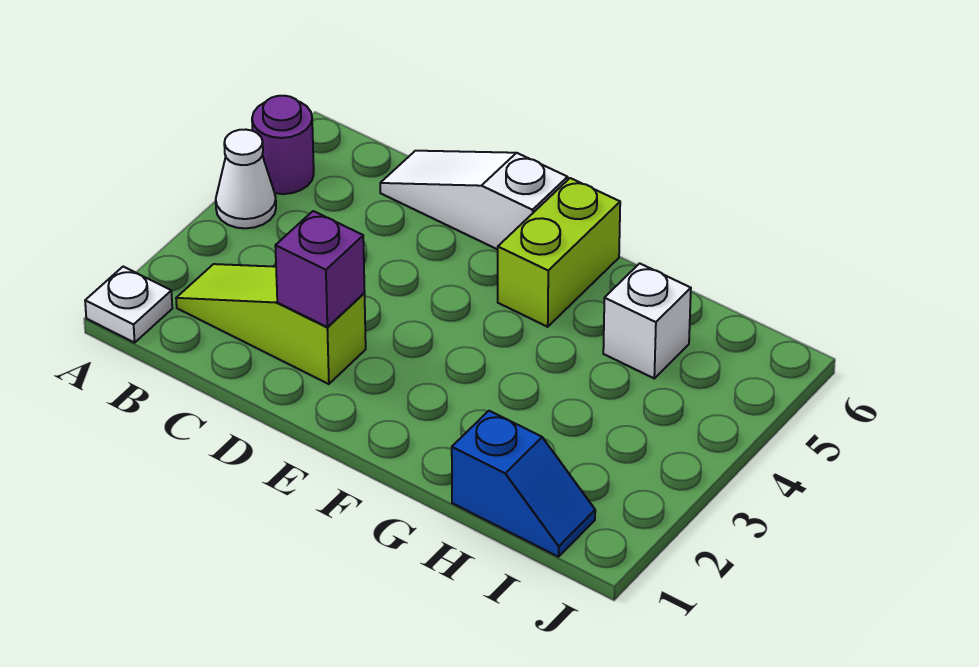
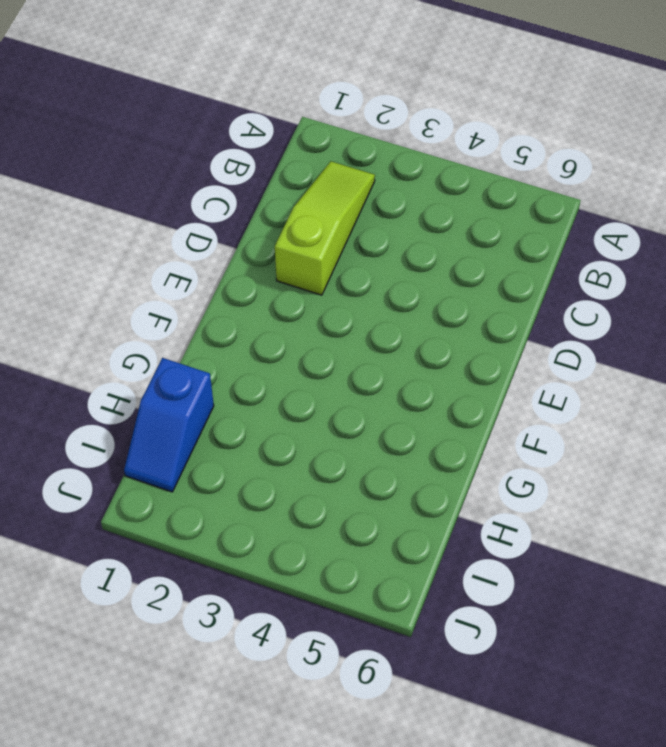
none -> white plate A1 level 1
none -> white cone A4 level 1

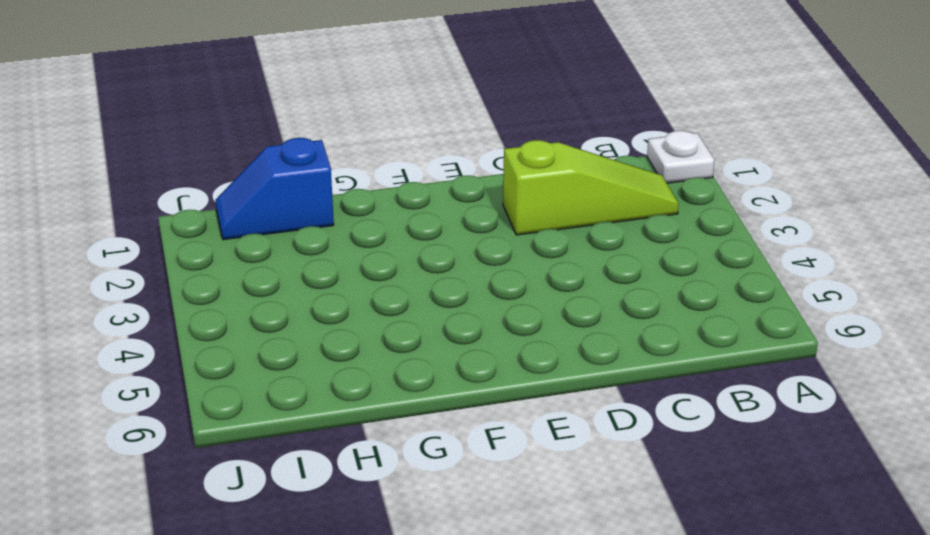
none -> white cone A4 level 1
none -> purple round brick A5 level 1

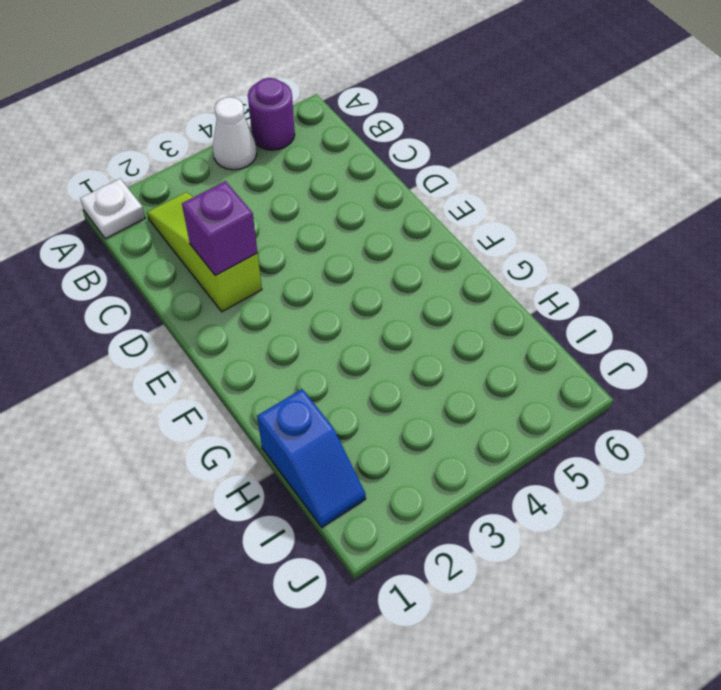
none -> white slope C6:E6 level 1 top E
none -> lime brick F5:F6 level 1

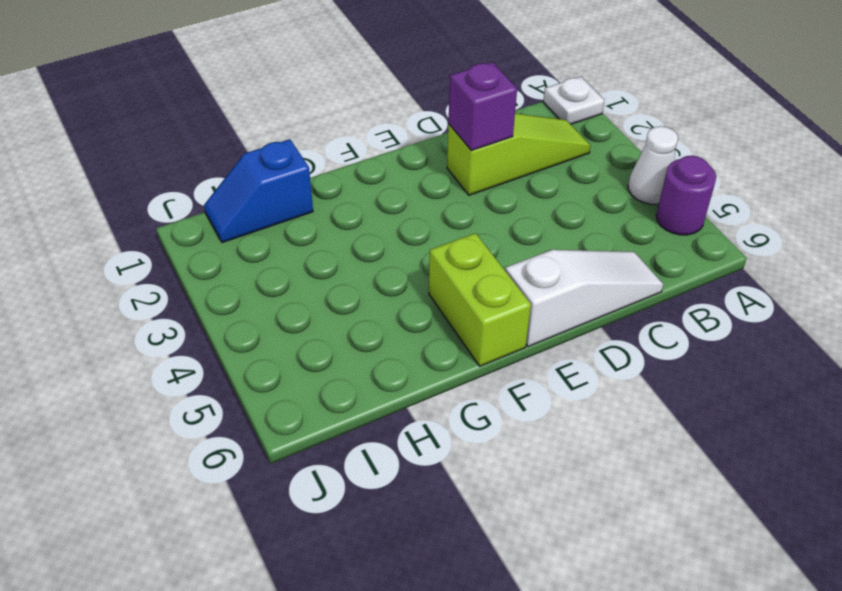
none -> white brick H5 level 1

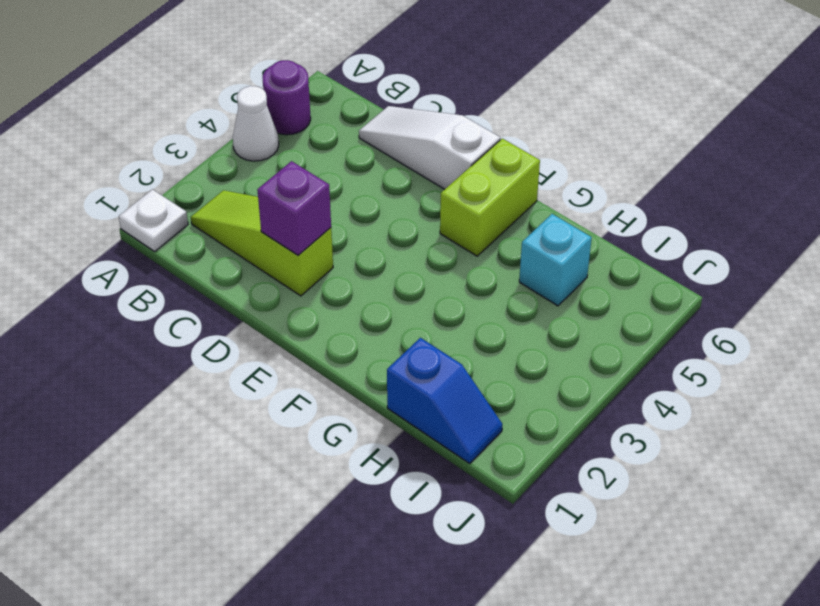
cyan brick H5 level 1 -> white brick H5 level 1

